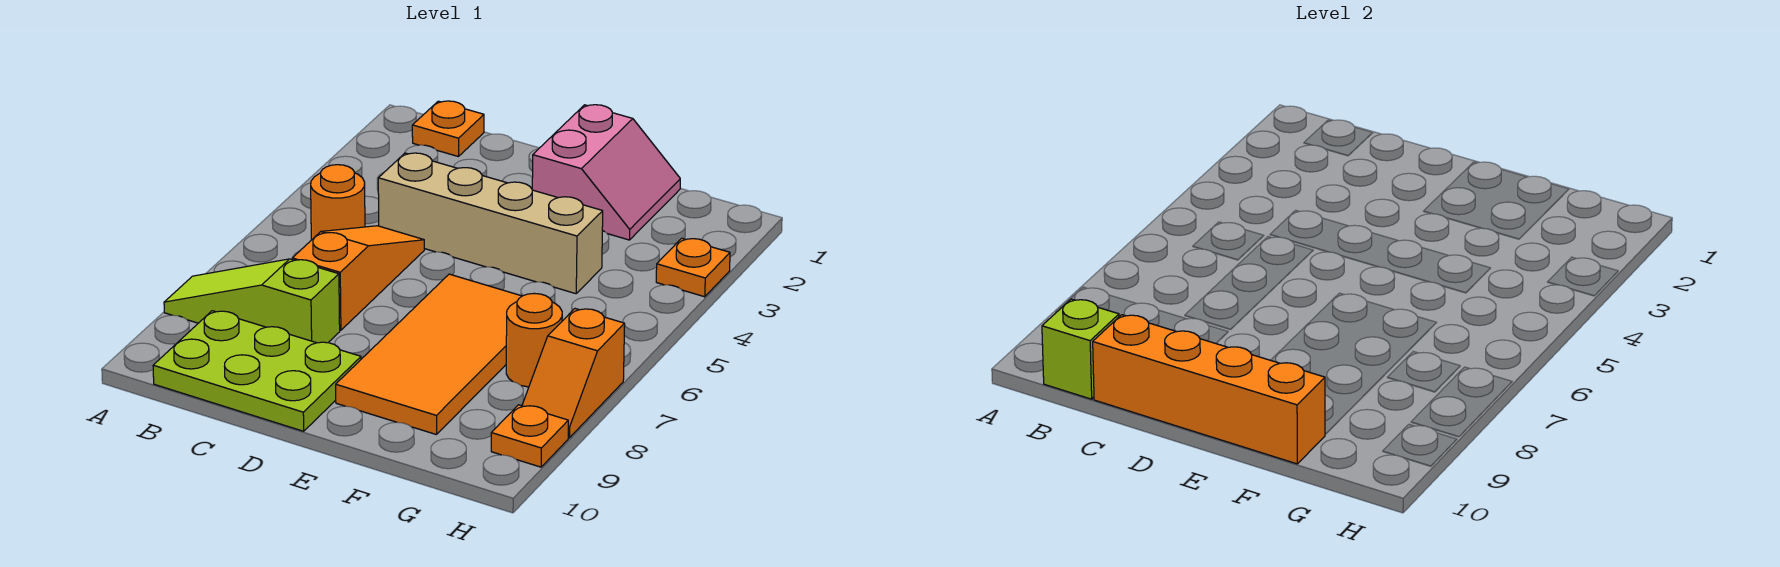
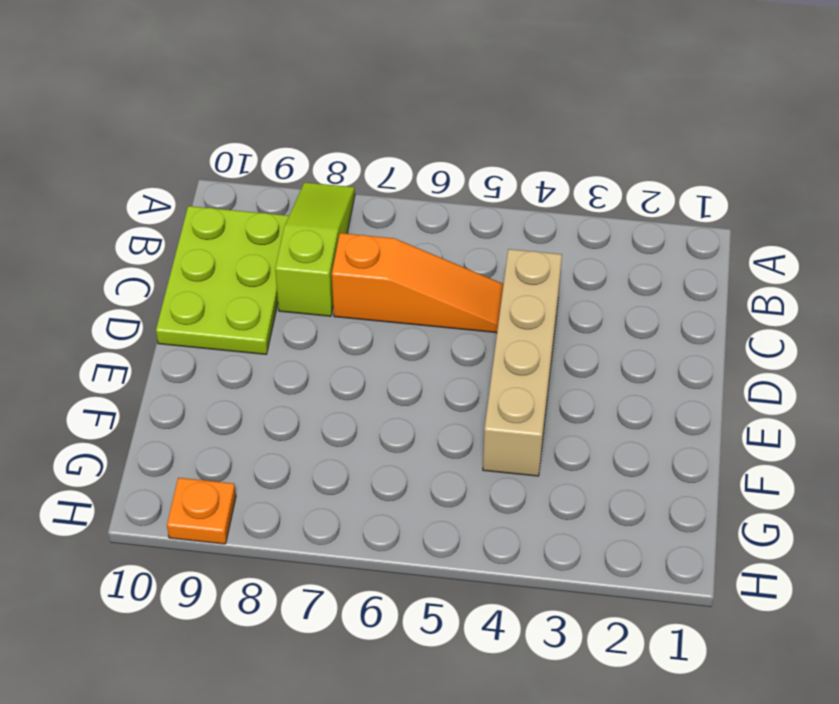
none -> orange plate B1 level 1
none -> orange round brick B5 level 1
none -> pink slope E1:F2 level 1 top E

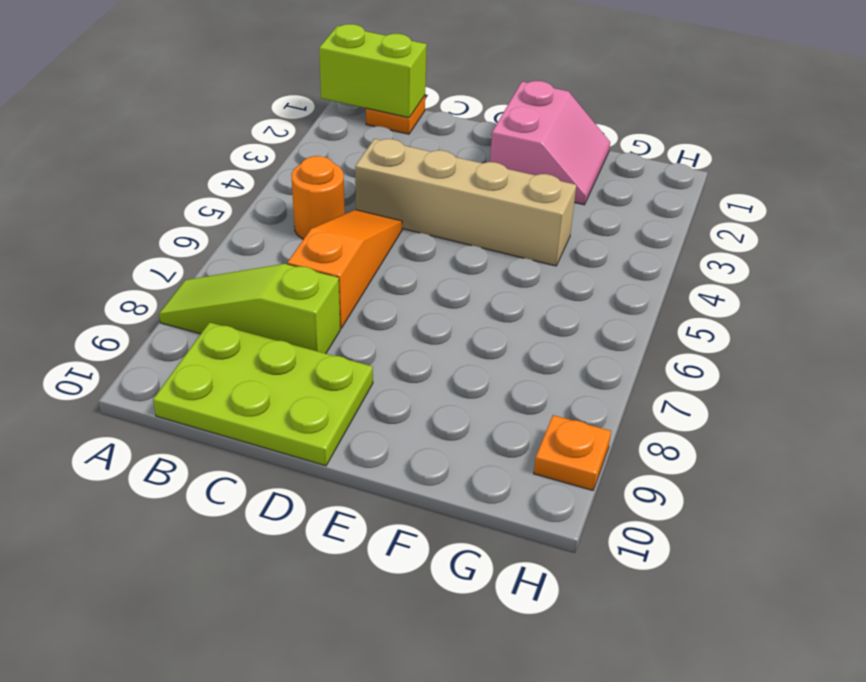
lime brick A1:B1 level 2 -> none
none -> orange tile E6:F9 level 1
none -> orange round brick G7 level 1
none -> orange plate H3 level 1

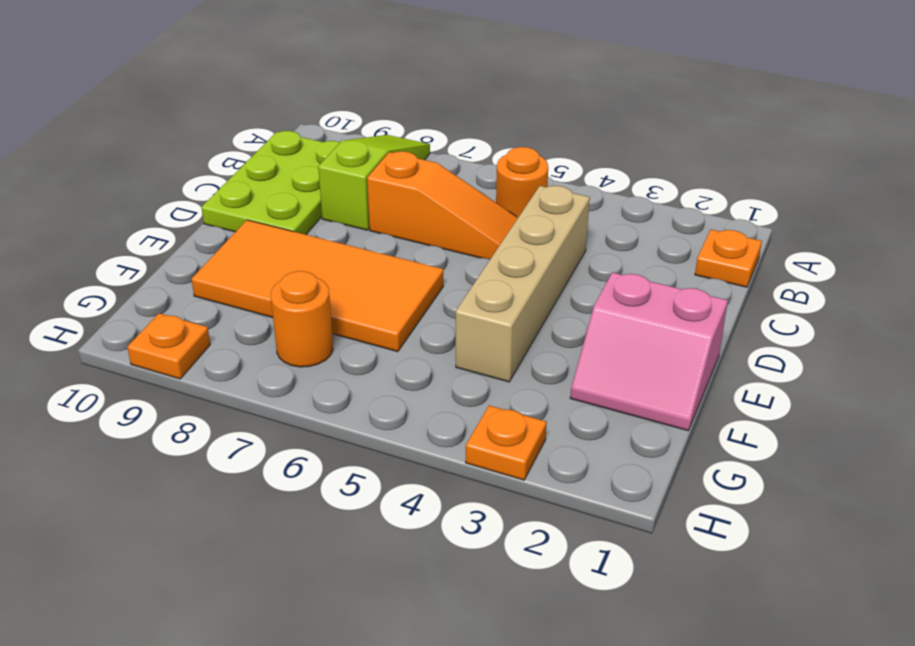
none -> orange slope H7:H8 level 1 top 7
none -> lime brick B10 level 2
none -> orange brick C10:F10 level 2

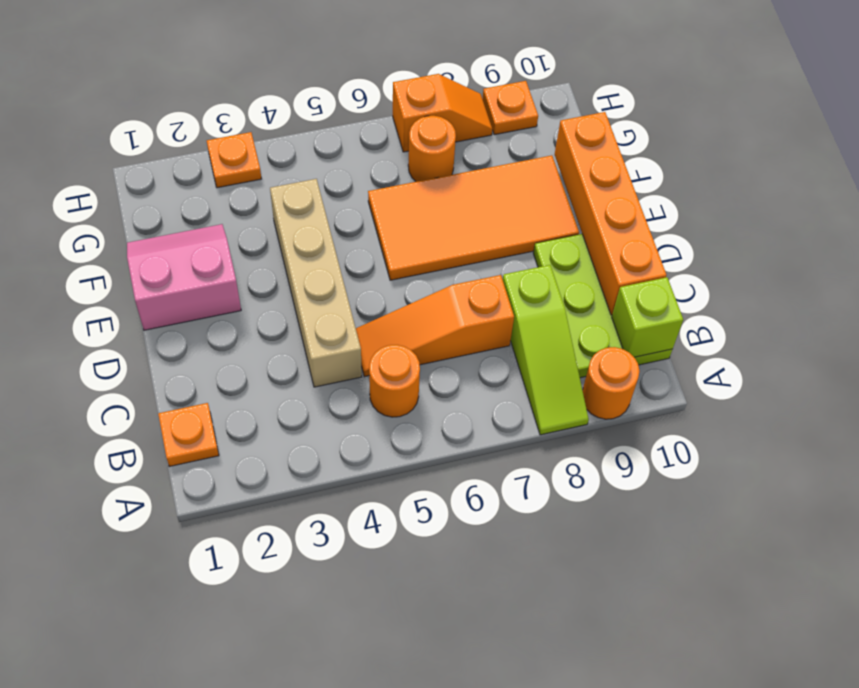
orange round brick A9 level 1 -> none

